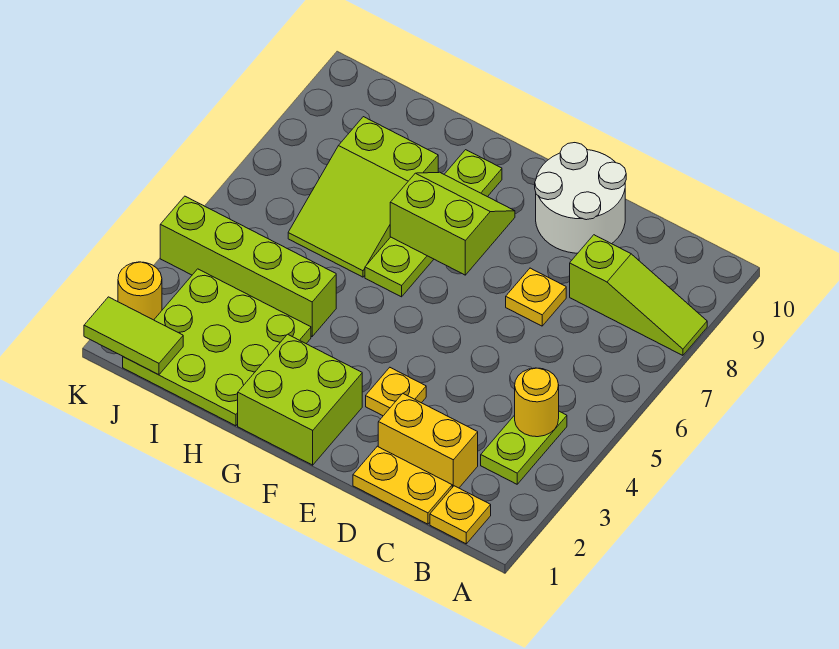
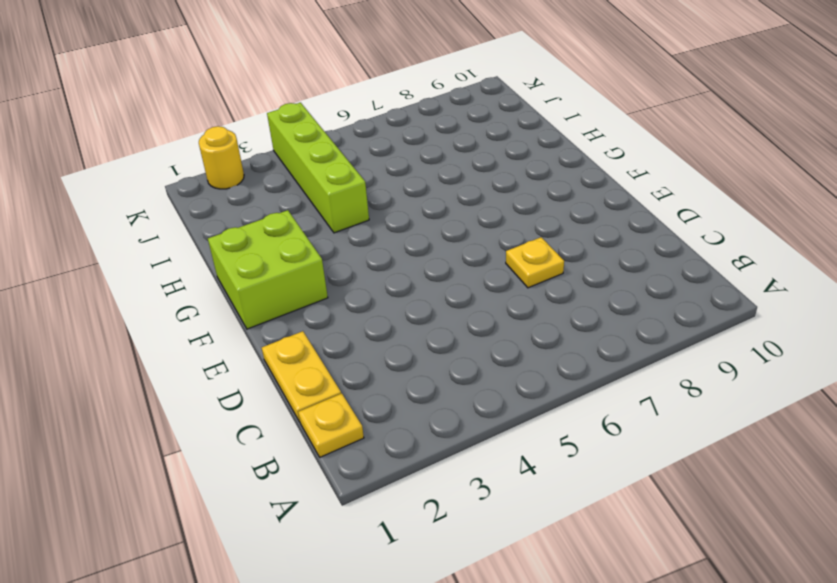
none -> lime slope A8:C8 level 1 top C
none -> lime plate B3:B4 level 1
none -> yellow brick C2:D2 level 1

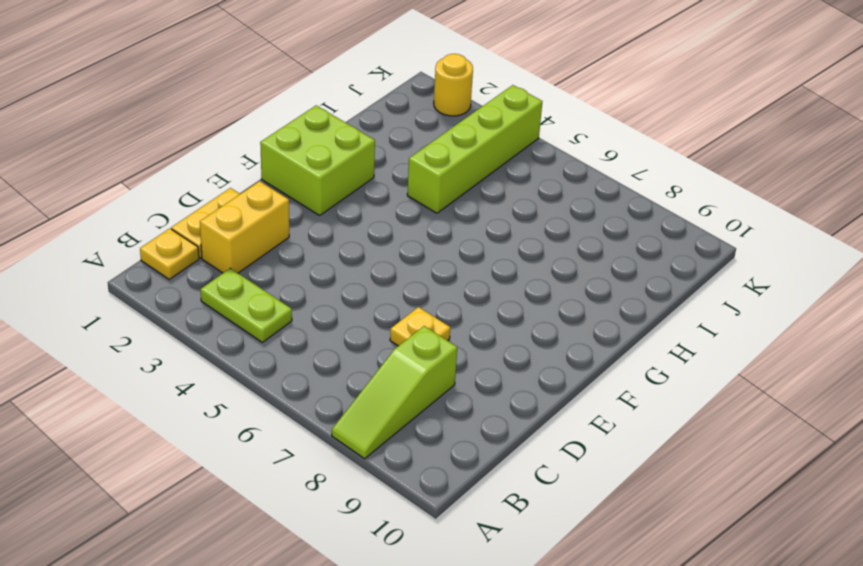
none -> white round brick D9:E10 level 1
none -> yellow plate E3 level 1
none -> lime plate G6:G9 level 1

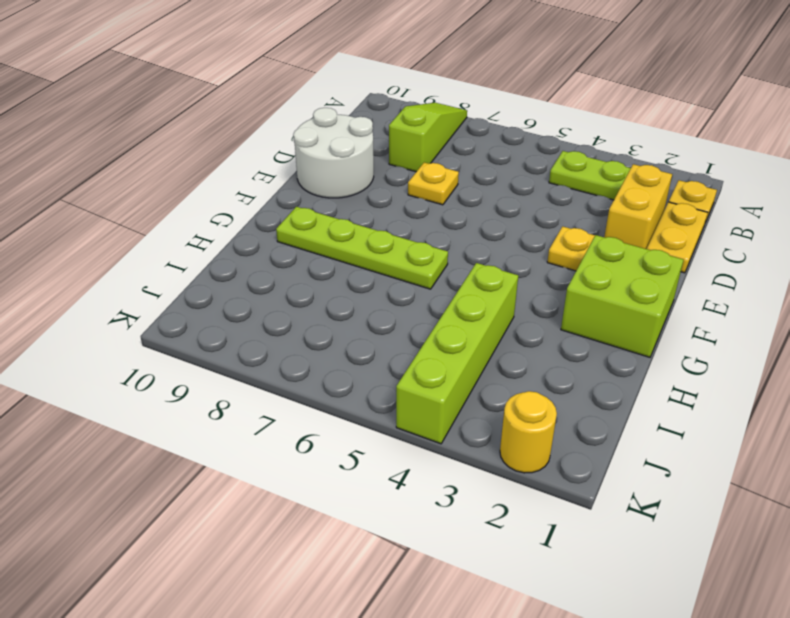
none -> lime plate H1:J3 level 1
none -> lime slope H6:I8 level 1 top 8
none -> yellow round brick B4 level 2

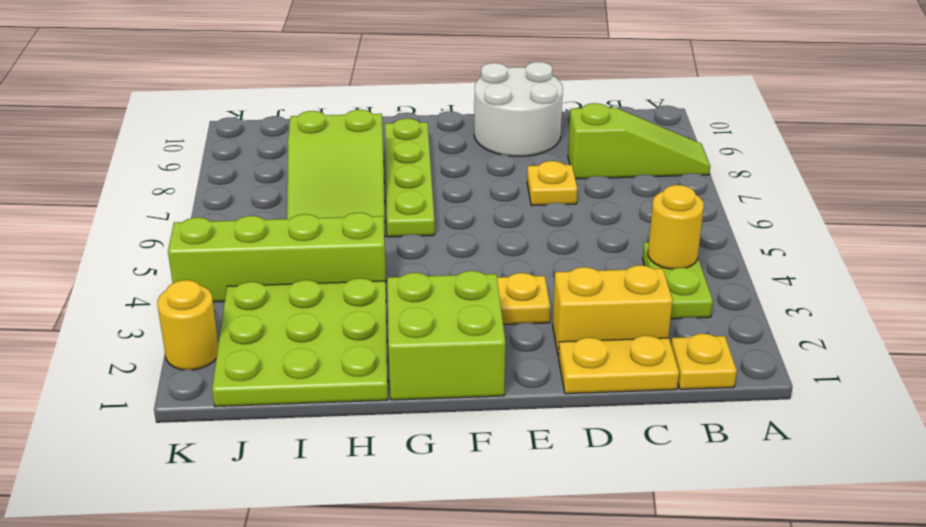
none -> lime slope F7:G8 level 2 top 7
none -> lime tile J1:K1 level 2

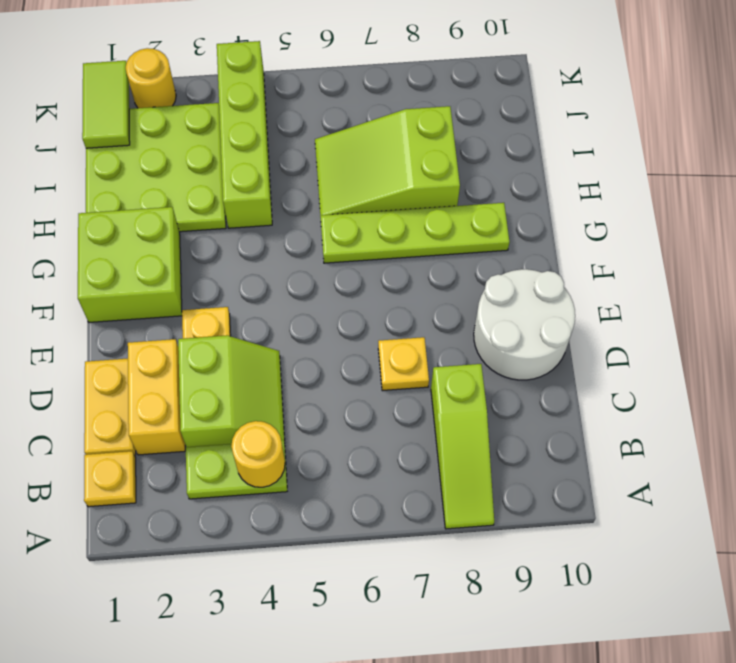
lime slope C3:D4 level 1 top 3 -> lime slope F7:G8 level 2 top 7

